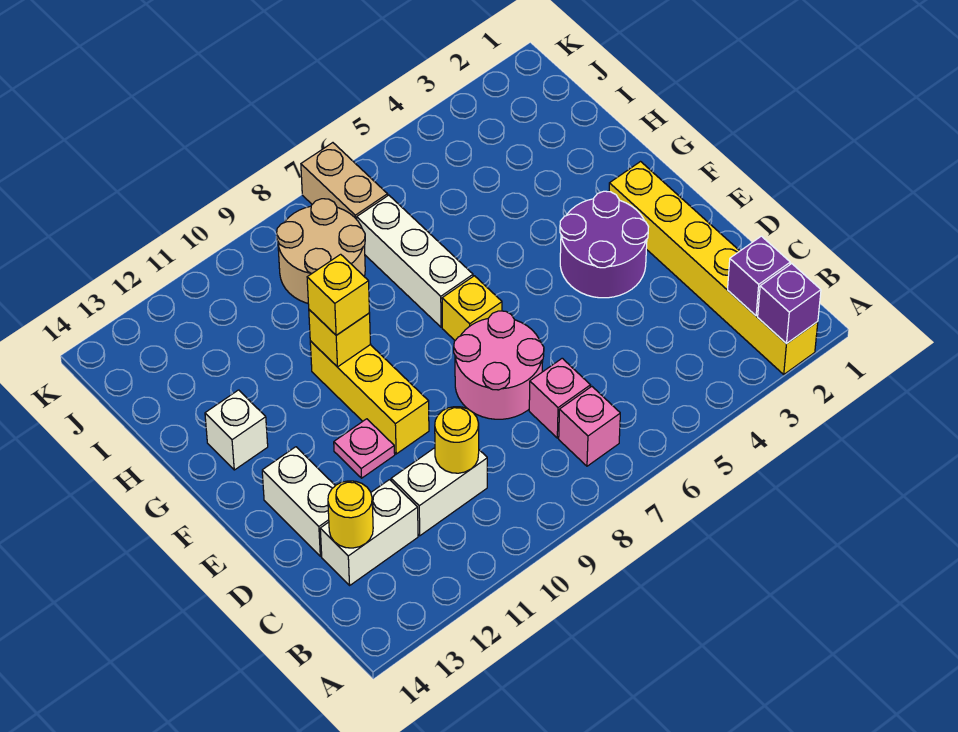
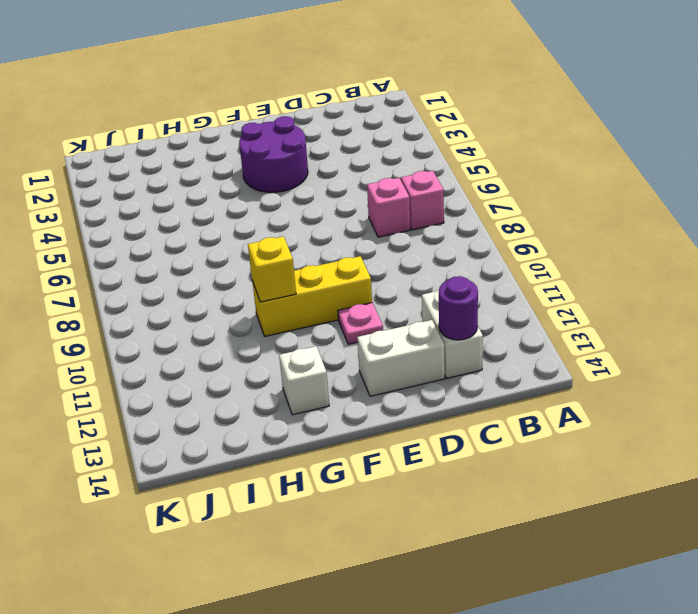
purple round brick C13 level 2 -> yellow round brick C13 level 2
none -> yellow brick A2:F2 level 1
none -> white brick C10:C11 level 1
none -> pink round brick D7:E8 level 1

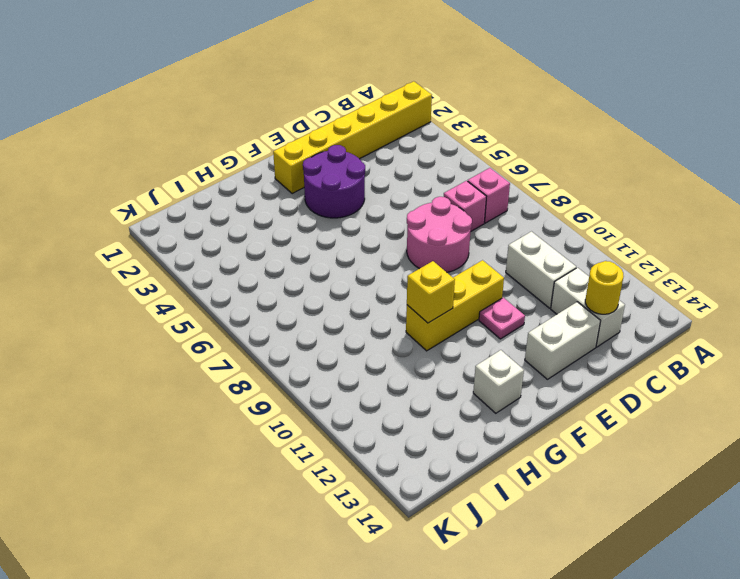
none -> yellow brick F7 level 1
none -> white brick G7:I7 level 1
none -> tan round brick I8:J9 level 1

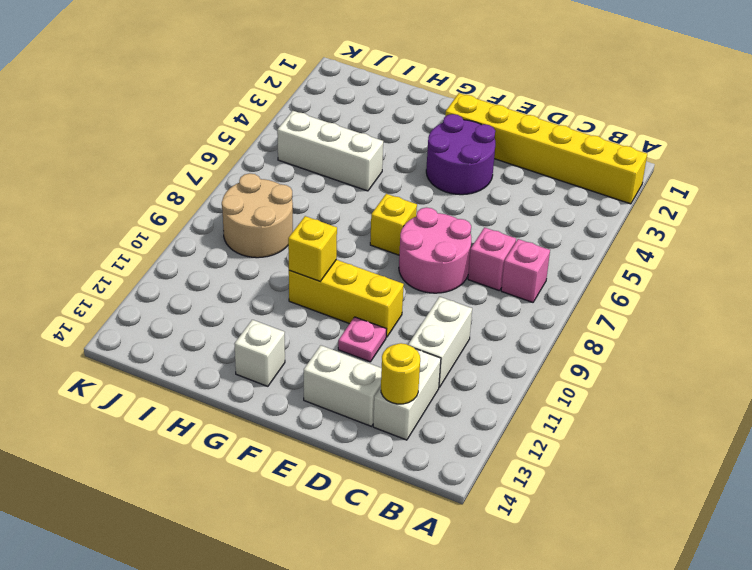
white brick H5:J5 level 1 -> white brick G7:I7 level 1
none -> tan brick J7:K7 level 1
none -> purple brick A2 level 2
none -> purple brick B2 level 2

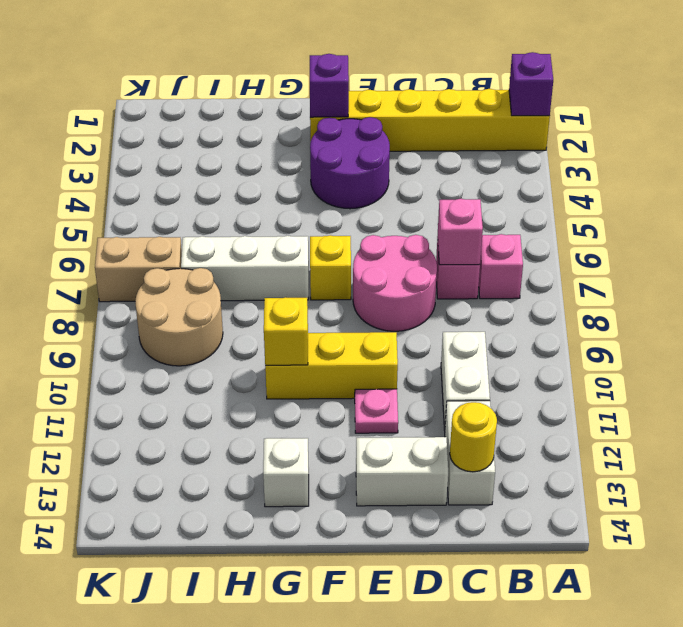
pink brick C7 level 2 -> none
purple brick F2 level 2 -> purple brick B2 level 2
none -> yellow round brick C10 level 2
none -> yellow brick G10 level 3

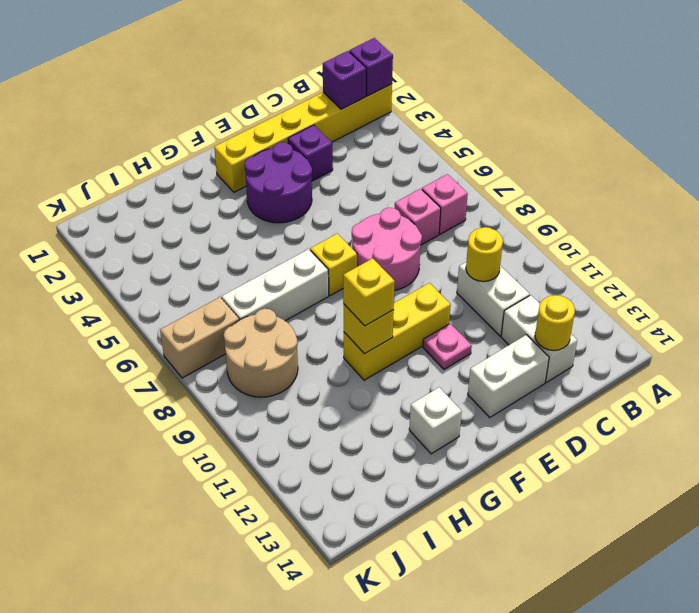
purple brick D3 level 1 -> none

